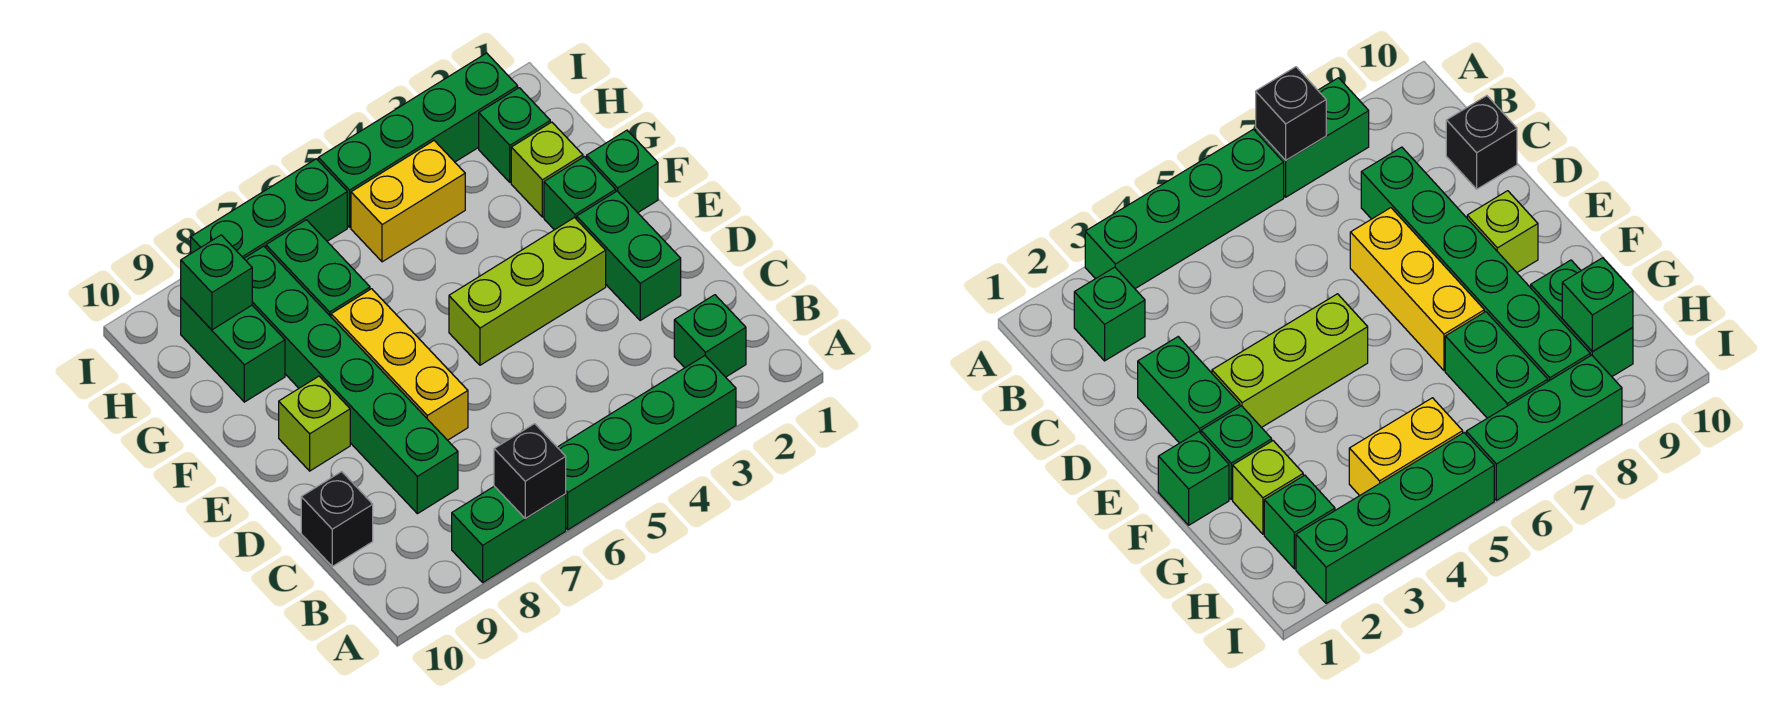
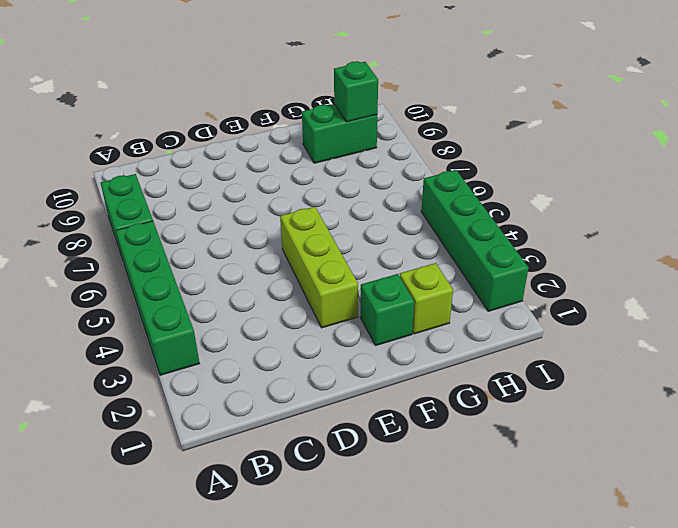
none -> green brick B2 level 1
none -> green brick C8:H8 level 1
none -> black brick C10 level 1

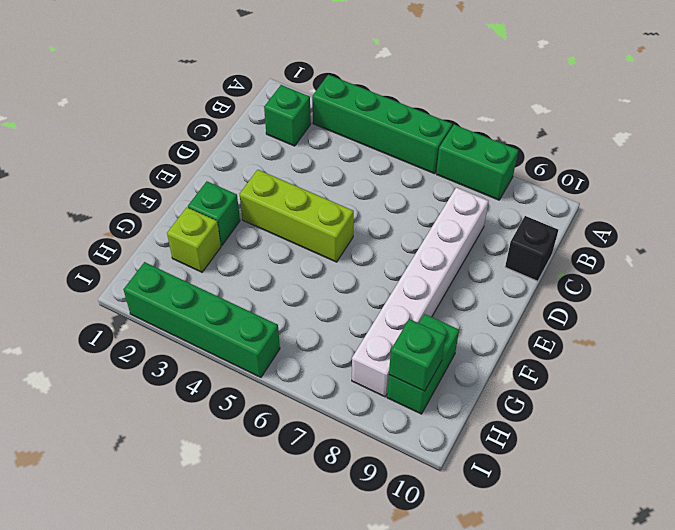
white brick C8:H8 level 1 -> green brick C8:H8 level 1
none -> green brick D2:E2 level 1
none -> yellow brick D7:F7 level 1
none -> lime brick E9 level 1

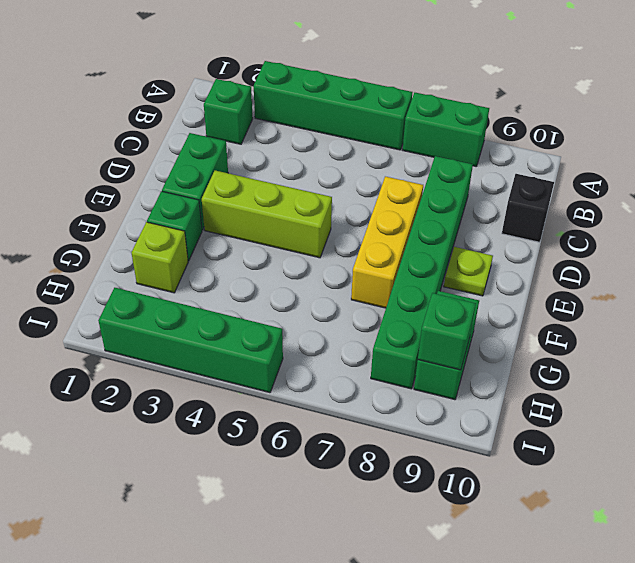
lime plate E9 level 1 -> lime brick E9 level 1
none -> green brick F1 level 1
none -> green brick G7:H7 level 1
none -> green brick H2 level 1

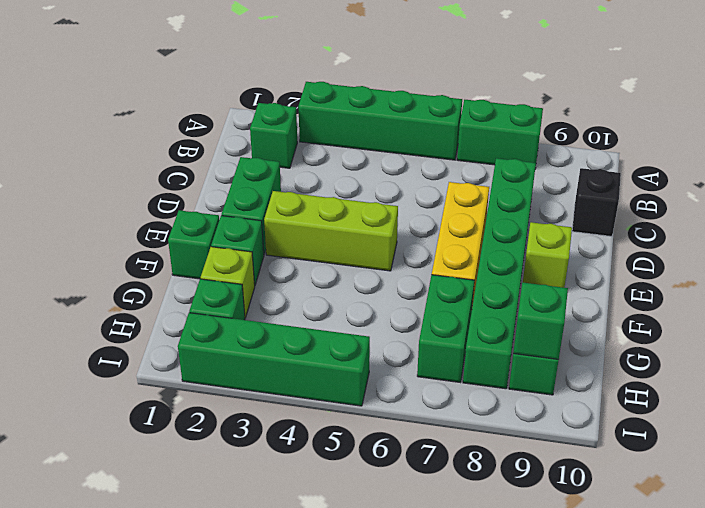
none -> yellow brick H4:H5 level 1
none -> green brick I6:I8 level 1
none -> black brick A7 level 2

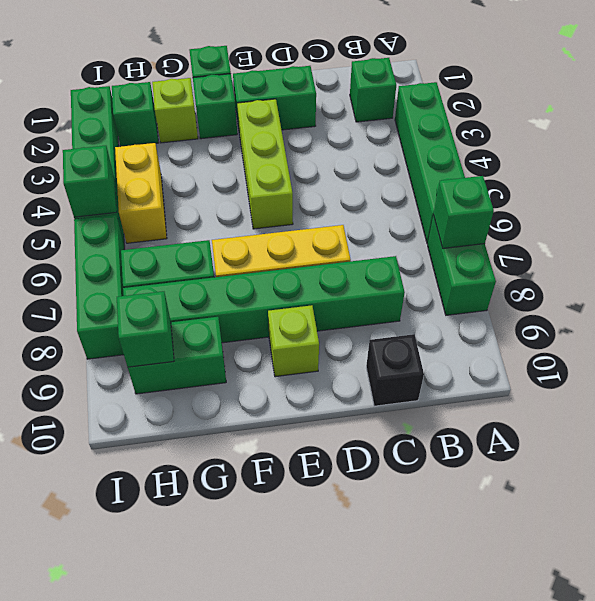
green brick A7 level 2 -> black brick A7 level 2
green brick I5 level 2 -> none

